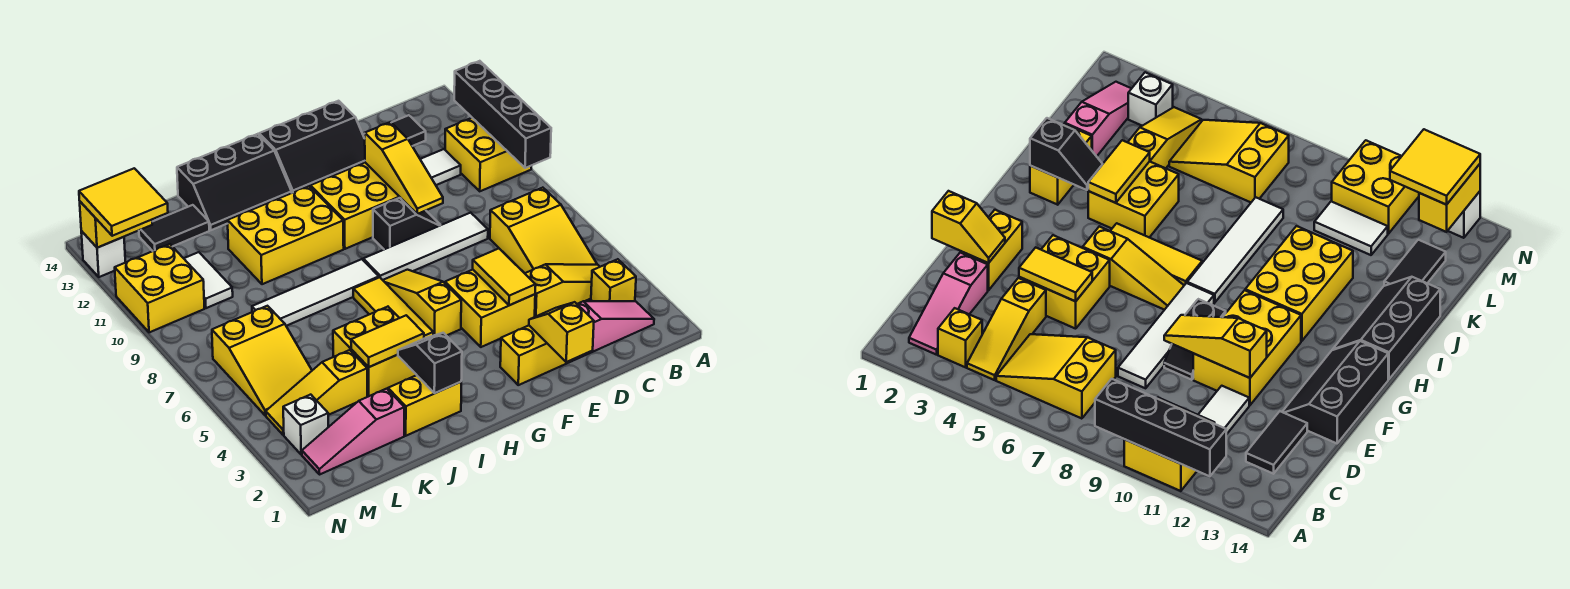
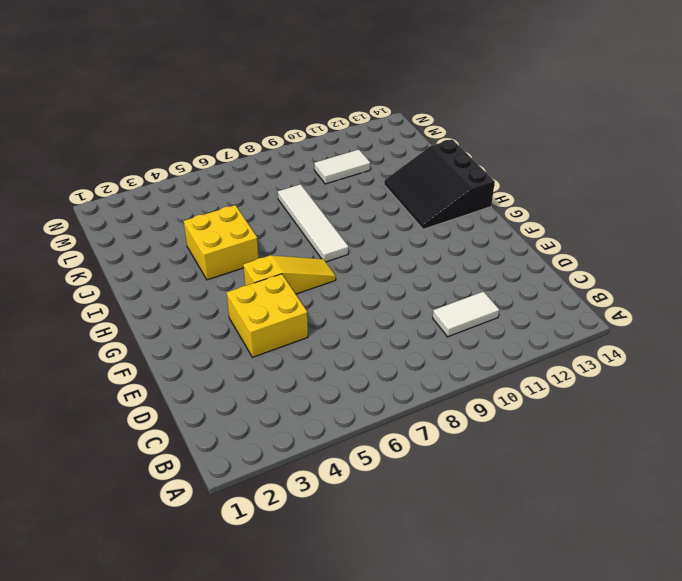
white tile C10:C11 level 1 -> white tile C11:D11 level 1
black slope H12:J14 level 1 top 14 -> black slope H13:J14 level 1 top 14
none -> yellow brick A10:B11 level 1
none -> pink slope B2:D2 level 1 top D
none -> yellow brick B3 level 1
none -> yellow slope B4:D4 level 1 top D

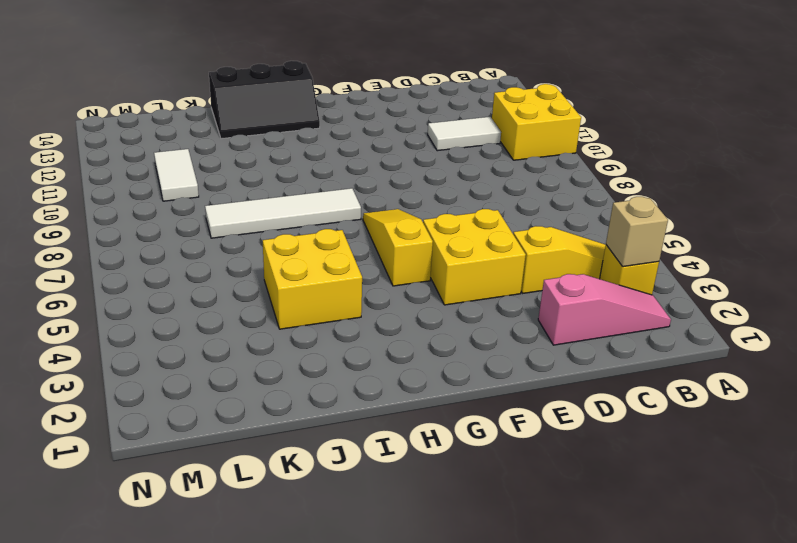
tan brick B3 level 2 -> none
none -> yellow slope B5:C7 level 1 top 7
none -> black tile C13:D13 level 1
none -> white tile D8:G8 level 1
none -> yellow brick E2:F2 level 1

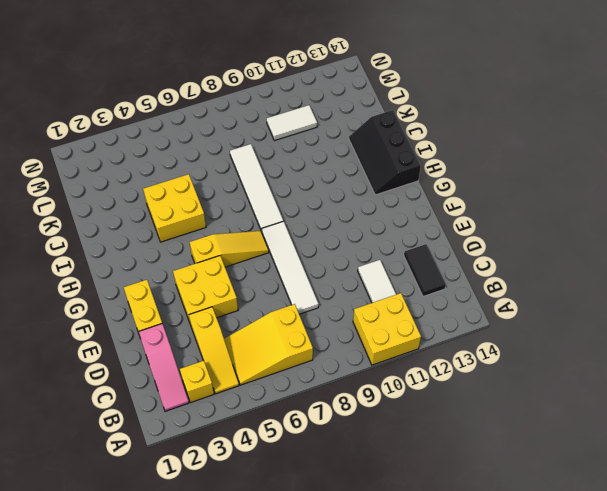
none -> black slope E9:F9 level 1 top F
none -> yellow brick E10:G11 level 1
none -> black slope E13:G14 level 1 top 14
none -> yellow tile H5:H7 level 1

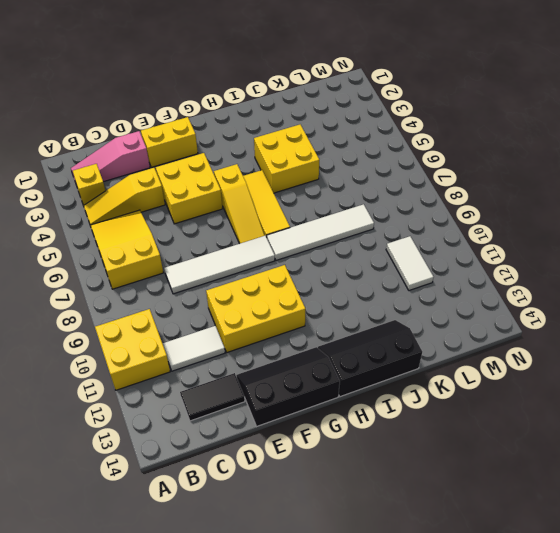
none -> black slope E9:F9 level 1 top F
none -> yellow brick H10:J11 level 1
none -> yellow brick I2:J2 level 1
none -> pink slope K2:M2 level 1 top K

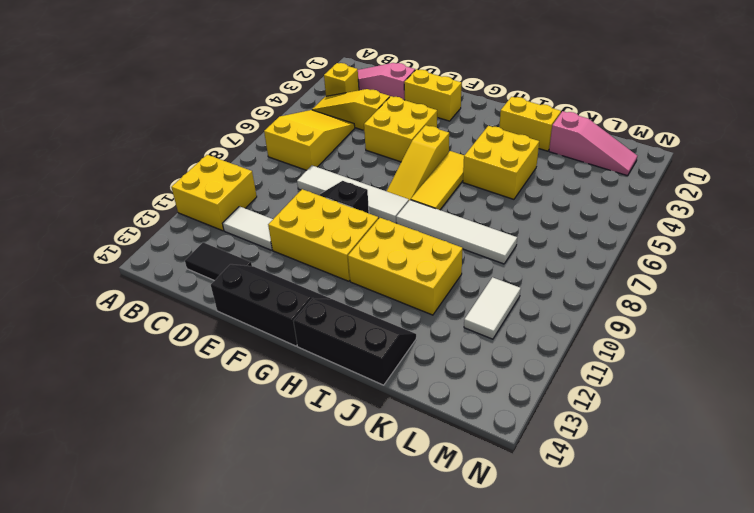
none -> yellow slope K4:M4 level 1 top K
none -> black tile K13:L13 level 1
none -> yellow slope L5:M7 level 1 top 7
none -> white brick M3 level 1

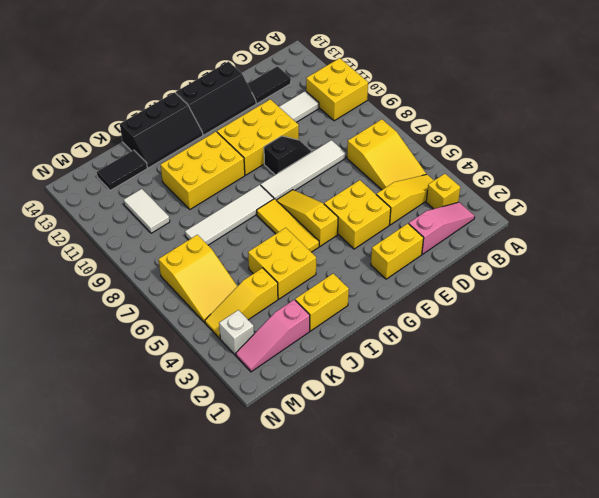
none -> yellow brick M10:N11 level 1
none -> white brick N13 level 1
none -> black brick A9:A12 level 2
none -> yellow slope E1:E2 level 2 top 1

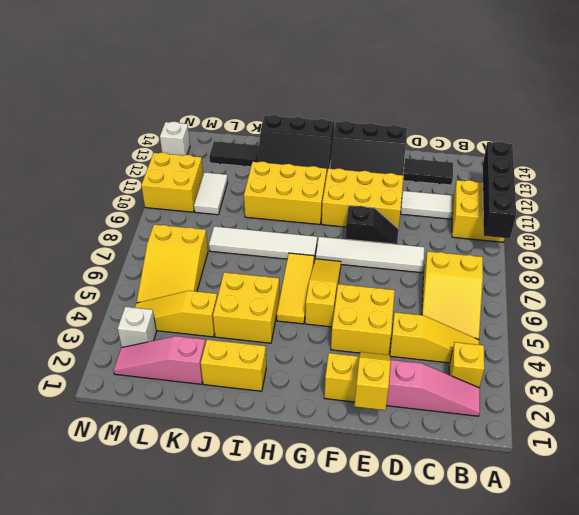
none -> yellow tile E4:E5 level 2
none -> yellow slope E9:E11 level 2 top 11
none -> black slope I2:I3 level 2 top 2
none -> yellow tile I4:J4 level 2

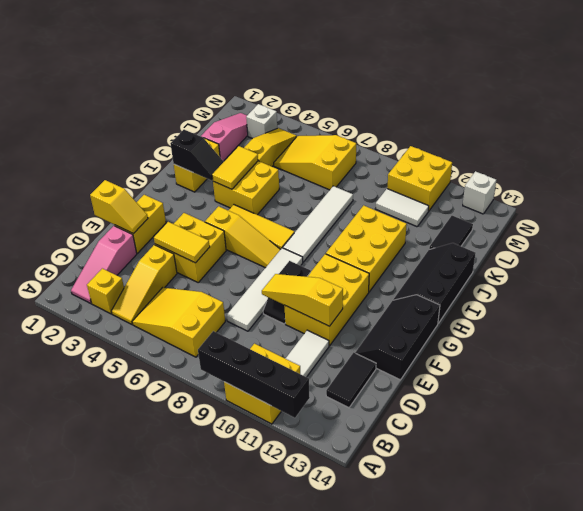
none -> yellow brick M13:N13 level 2
none -> yellow tile M12:N13 level 3

